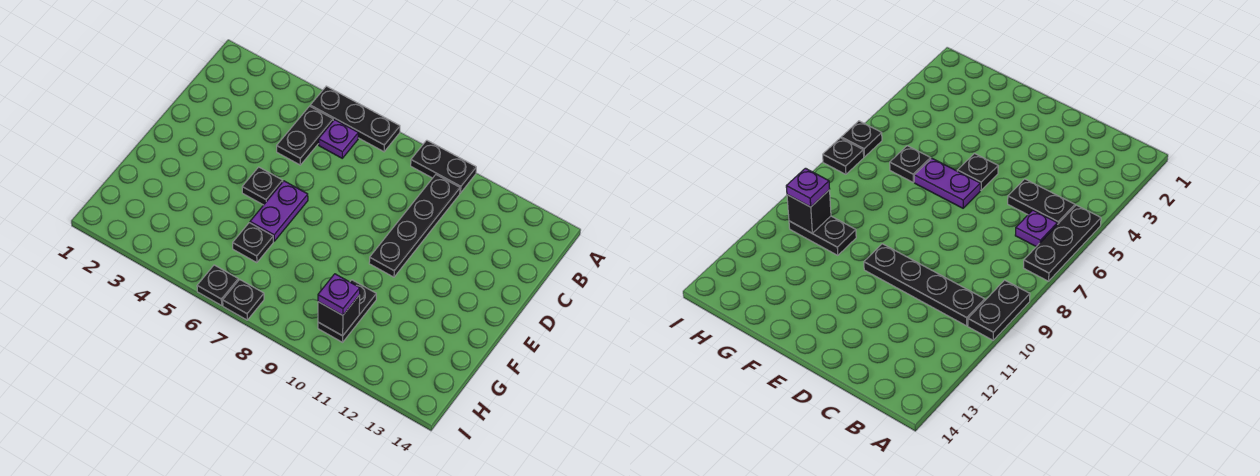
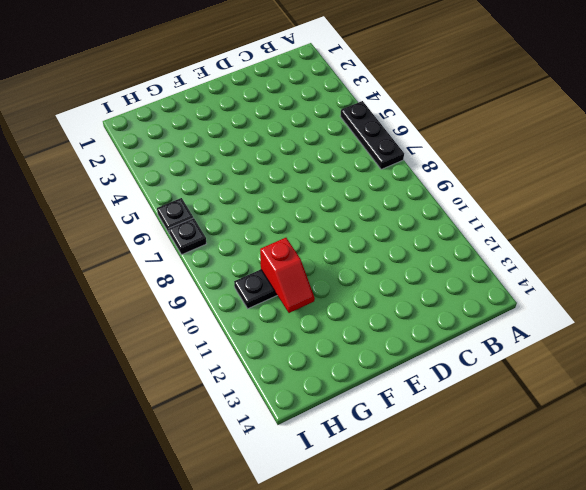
red slope G10:G11 level 2 top 10 -> none
none -> black plate A9:A10 level 1
none -> black plate B5:C5 level 1
none -> purple plate B6 level 1

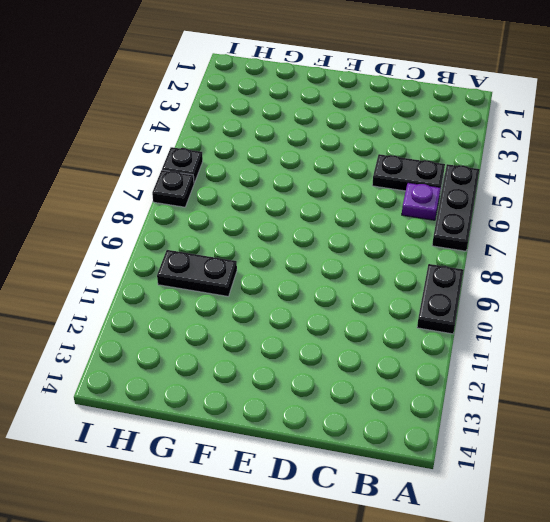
none -> black plate B10:E10 level 1
none -> black plate E5 level 1
none -> purple plate E6:F6 level 1

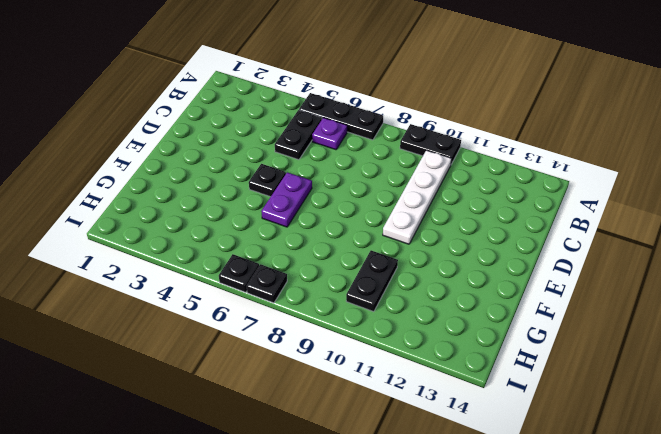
white plate B10:E10 level 1 -> black plate B10:E10 level 1
none -> black plate G6 level 1
none -> black brick H10 level 2
none -> purple plate H10 level 3

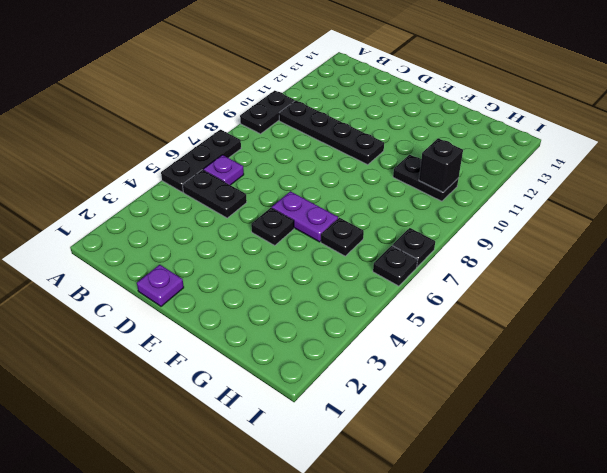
purple plate D1 level 1 -> purple plate H10 level 3

